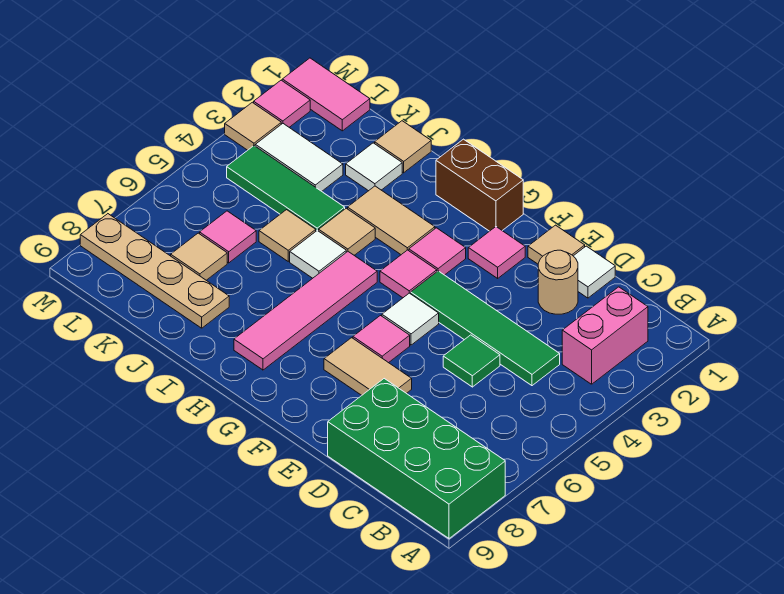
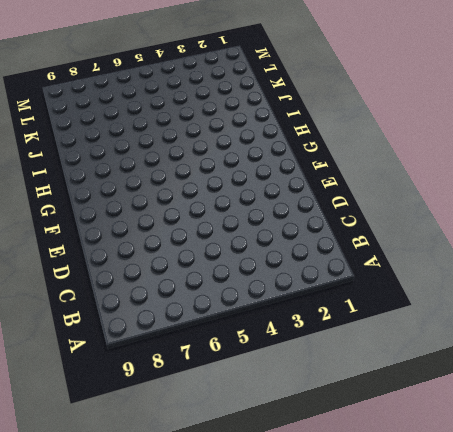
none -> green brick A8:D9 level 1
none -> pink brick B2:B3 level 1
none -> green tile C4:F4 level 1

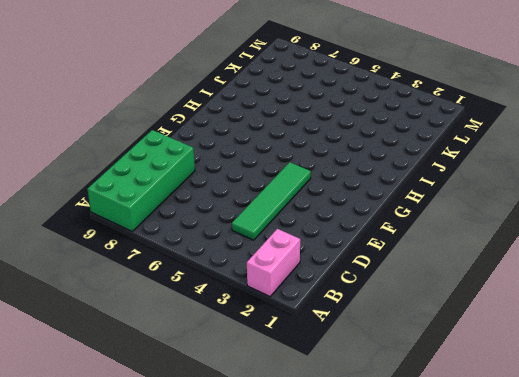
pink brick A2:B2 level 1 -> pink brick B2:B3 level 1
none -> white tile D1 level 1
none -> tan round brick D2 level 1
none -> green tile D5 level 1

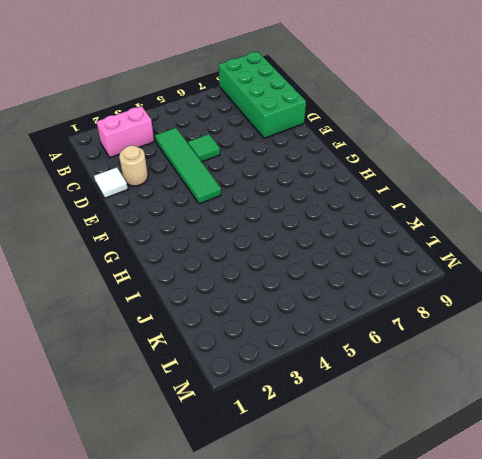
none -> tan tile E1 level 1
none -> tan tile E7:F7 level 1
none -> pink tile F2 level 1

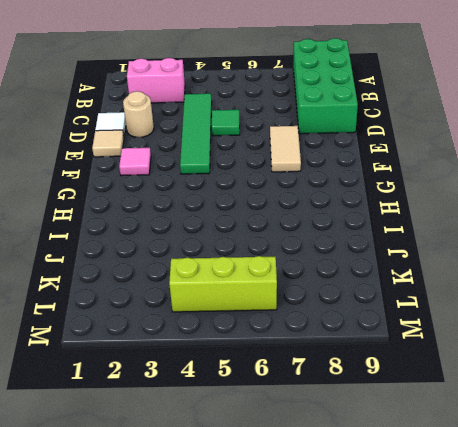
lime brick L4:L6 level 1 -> green tile J4:L4 level 1
none -> white tile F5 level 1
none -> pink tile F6 level 1
none -> brown brick G1:H1 level 1

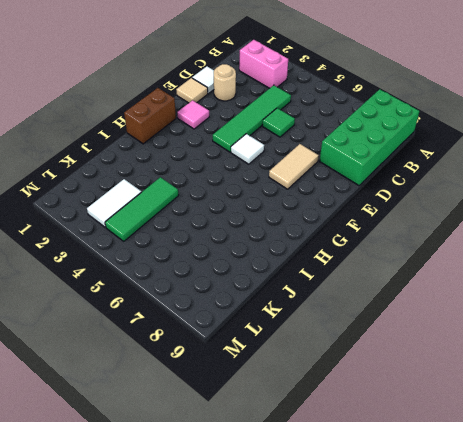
none -> pink tile F6 level 1
none -> pink tile G3 level 1
none -> pink tile G4 level 1

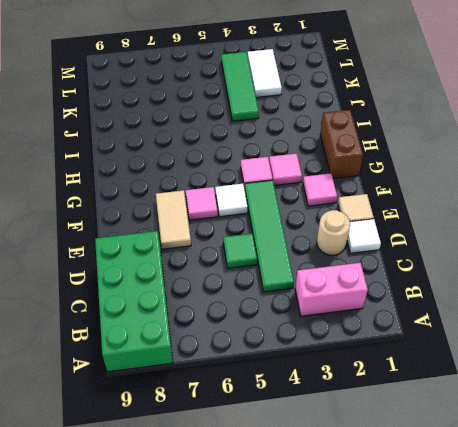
none -> tan tile H3:I3 level 1
none -> pink tile H5:H8 level 1
none -> tan tile I4 level 1

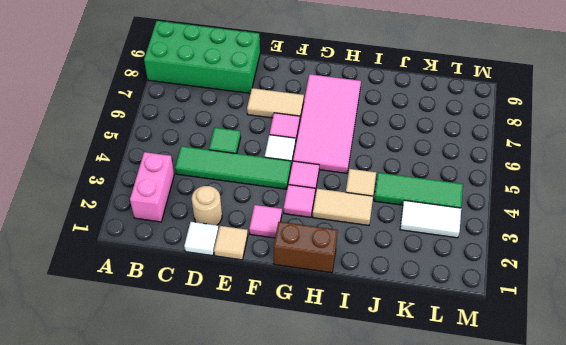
pink tile G5:H8 level 1 -> pink tile H5:H8 level 1
none -> white tile I5 level 1
none -> tan tile J1 level 1
none -> white tile J2 level 1

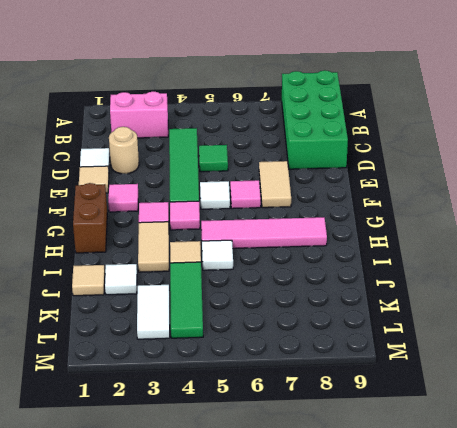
none -> tan tile J5 level 1
none -> tan plate J8:M8 level 1
none -> pink tile K6 level 1

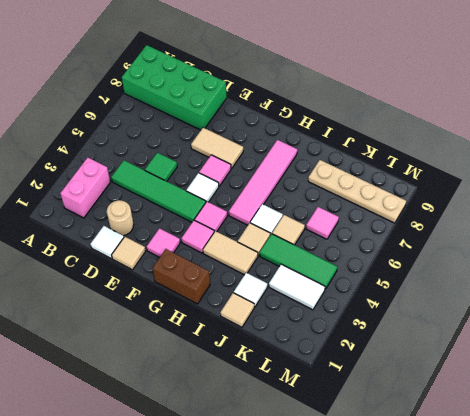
none -> tan tile K7 level 1
none -> pink tile L1:M1 level 1
none -> pink tile M2 level 1

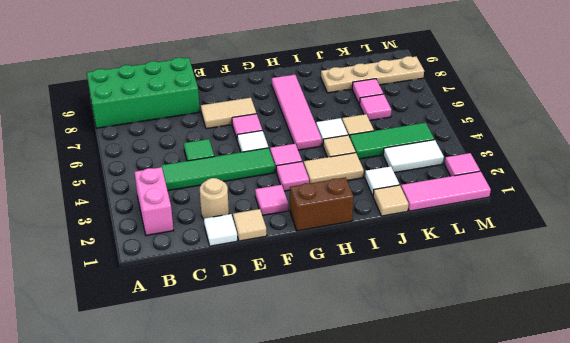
pink tile K1:M1 level 1 -> pink tile L1:M1 level 1
pink tile K7 level 1 -> tan tile K7 level 1
none -> tan tile M3 level 1

